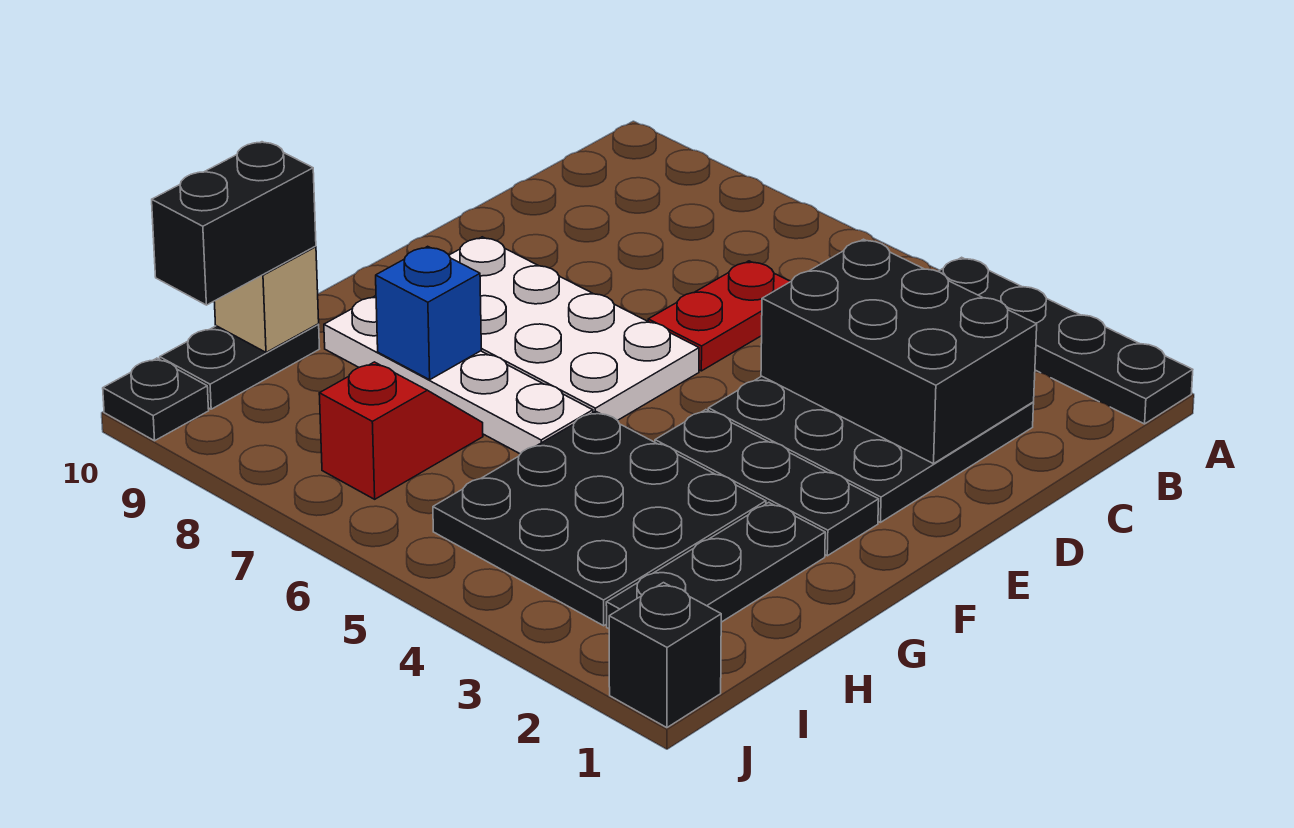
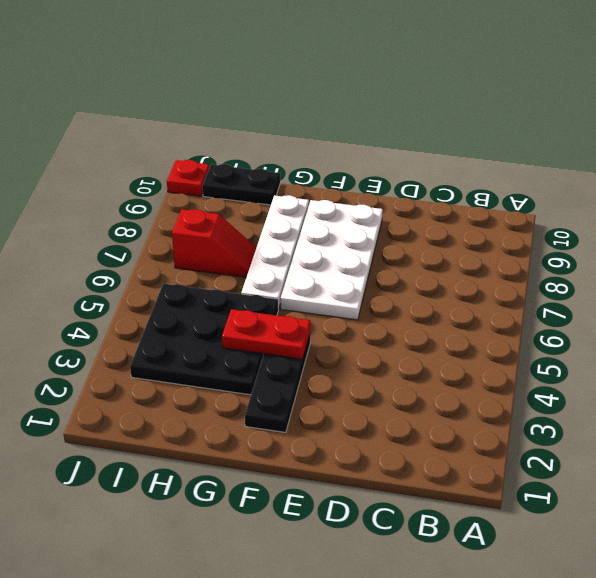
red plate F4:G4 level 2 -> red plate C6:D6 level 1
red plate J10 level 1 -> black plate J10 level 1
none -> black plate A1:A4 level 1
none -> black plate C2:E4 level 1
none -> black plate G2:I2 level 1

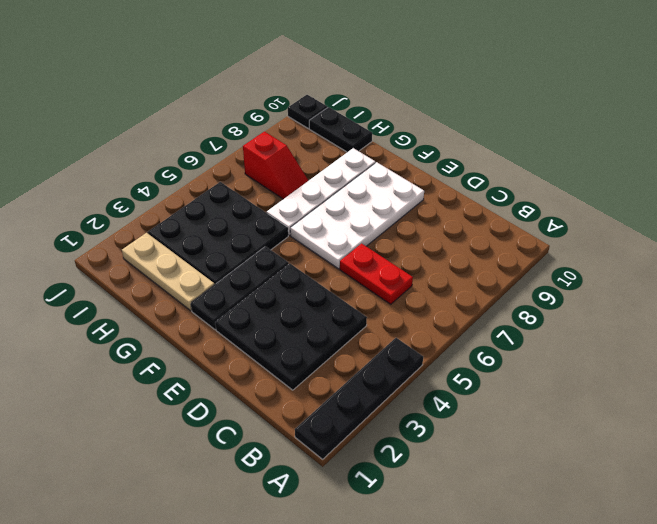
tan plate G2:I2 level 1 -> black plate G2:I2 level 1
none -> black brick J1 level 1
none -> black brick C2:D4 level 2
none -> blue brick G8 level 2

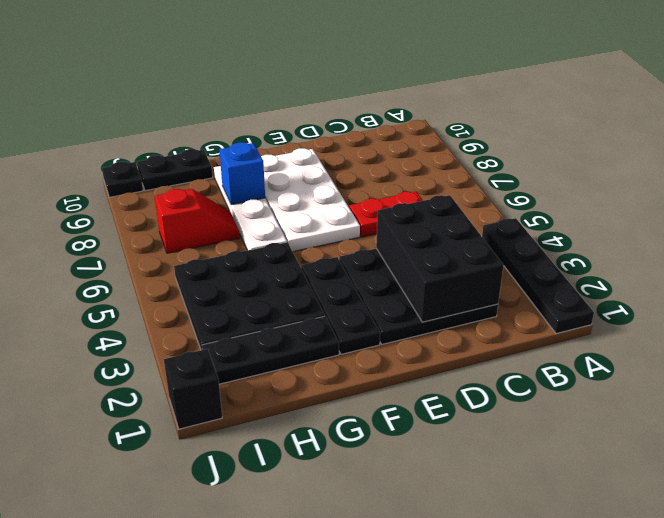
none -> tan brick H10 level 2
none -> black brick H10:I10 level 3

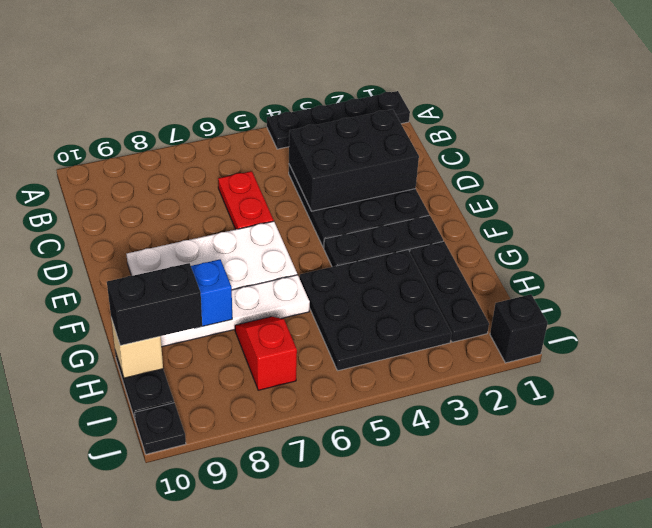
black brick H9:H10 level 3 -> black brick H10:I10 level 3

